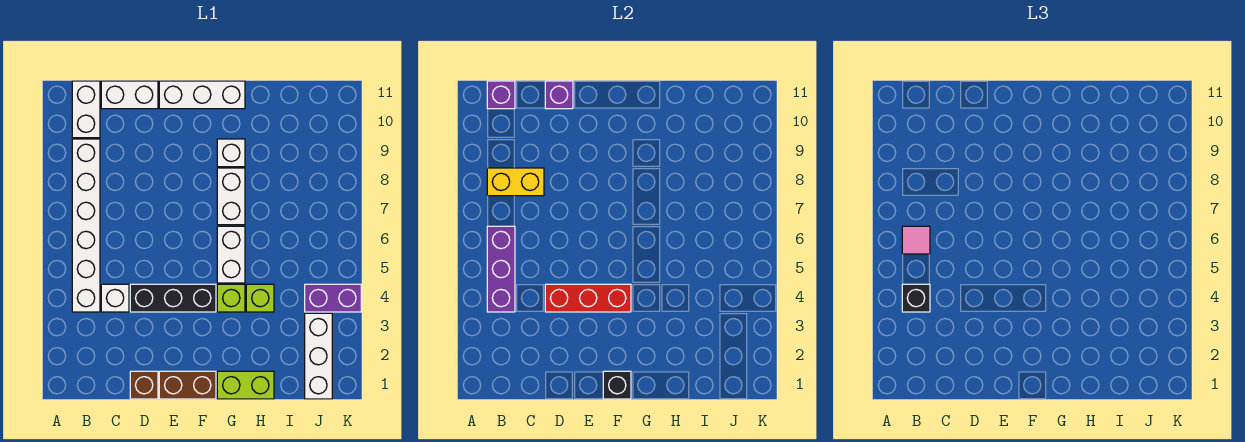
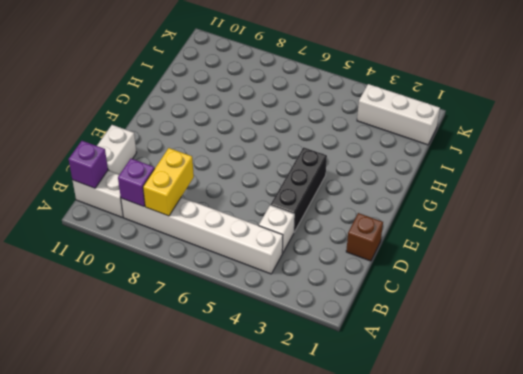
purple brick B9 level 2 -> purple brick D11 level 2
none -> brown brick E1:F1 level 1
none -> white brick E11:G11 level 1
none -> lime brick G1:H1 level 1

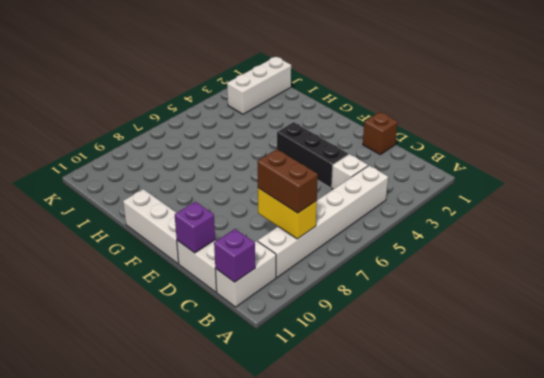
brown brick B8:C8 level 3 -> brown brick E1:F1 level 1
none -> lime brick G1:H1 level 1
none -> lime brick G4 level 1
none -> white brick G5:G6 level 1

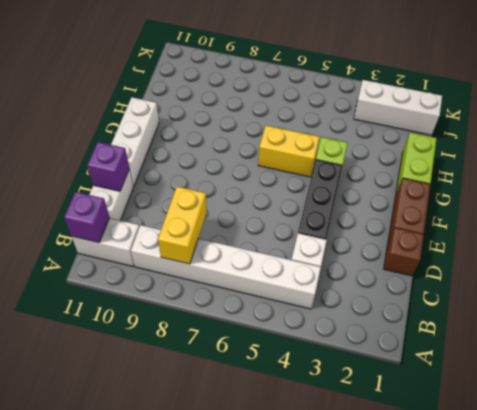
yellow brick G5:G6 level 1 -> white brick G5:G6 level 1
none -> white brick G7:G8 level 1
none -> white brick G9 level 1
none -> lime brick H4 level 1

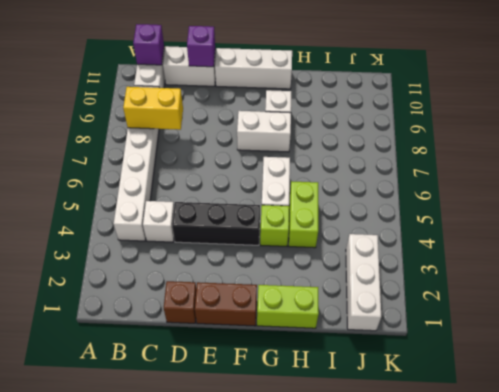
white brick F8:G8 level 1 -> white brick G7:G8 level 1
lime brick H4:H5 level 1 -> lime brick H4 level 1
none -> purple brick J4:K4 level 1
none -> purple brick B4:B6 level 2
none -> red brick D4:F4 level 2

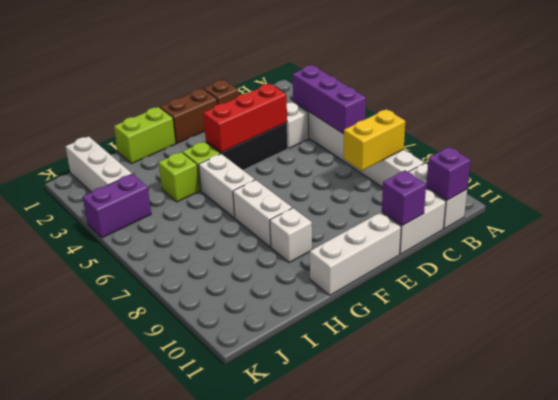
none -> black brick F1 level 2
none -> black brick B4 level 3
none -> pink tile B6 level 3

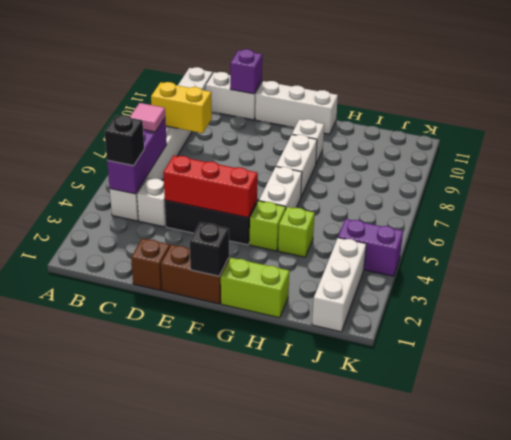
none -> purple brick B11 level 2

